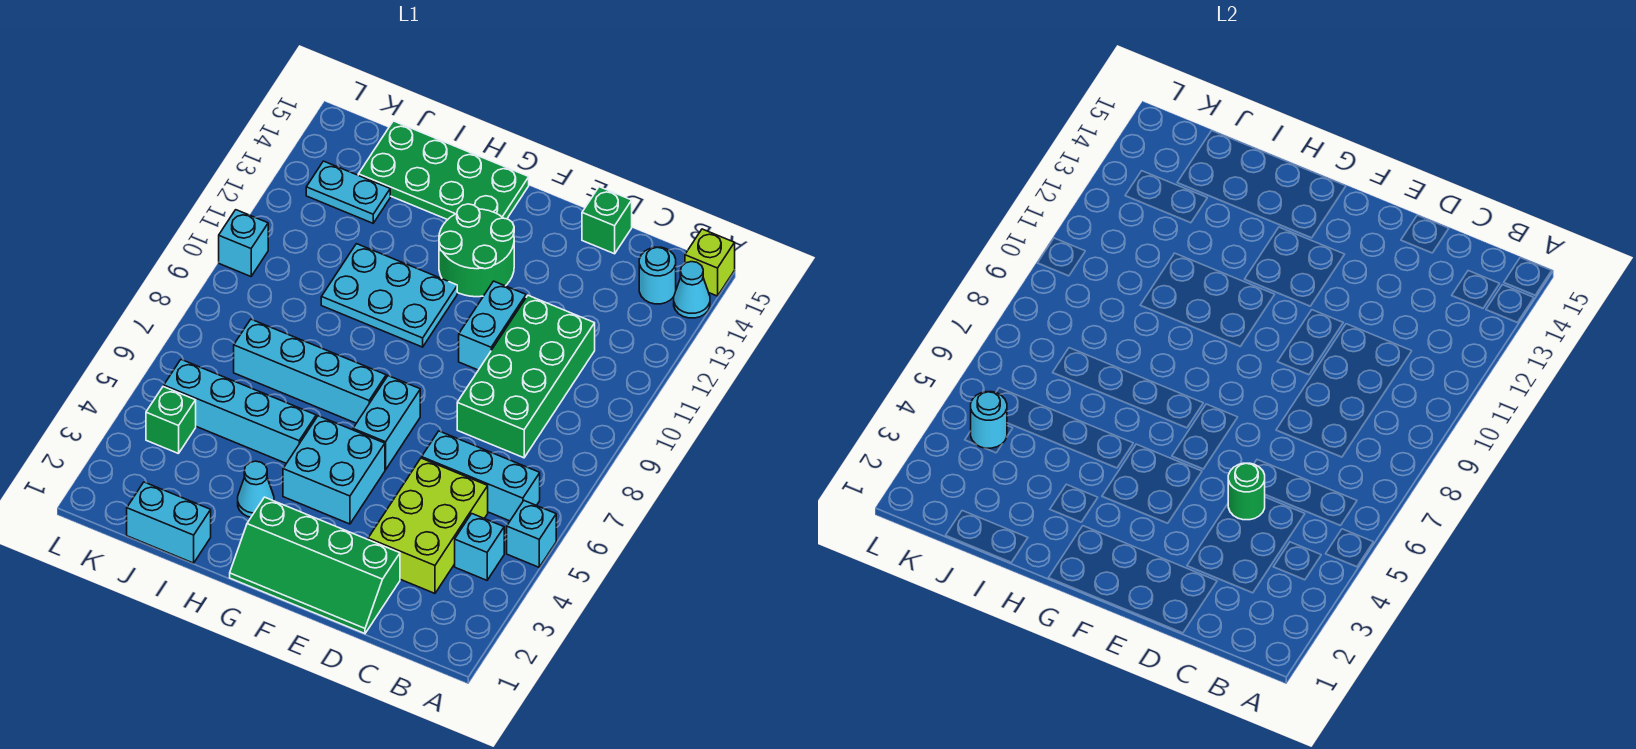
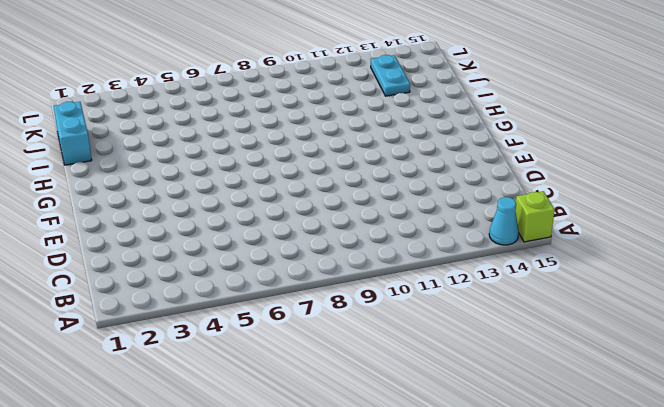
none -> cyan brick A5 level 1
none -> cyan brick B4 level 1
none -> cyan brick B6:D6 level 1

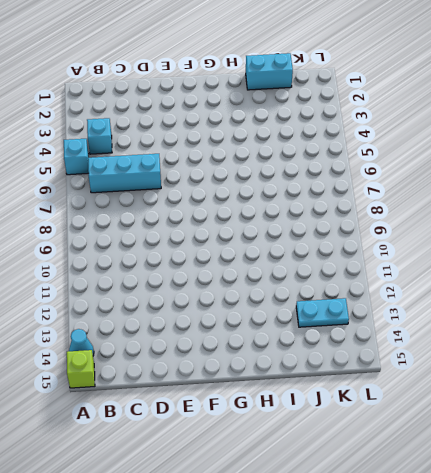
none -> cyan round brick B14 level 1
none -> lime brick C3:D5 level 1
none -> green brick C8:D11 level 1

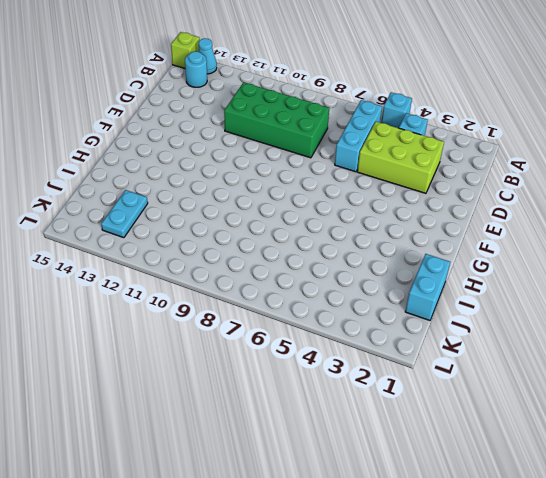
none -> green slope D1:G2 level 1 top 2
none -> green brick D15 level 1
none -> cyan brick E10:E11 level 1

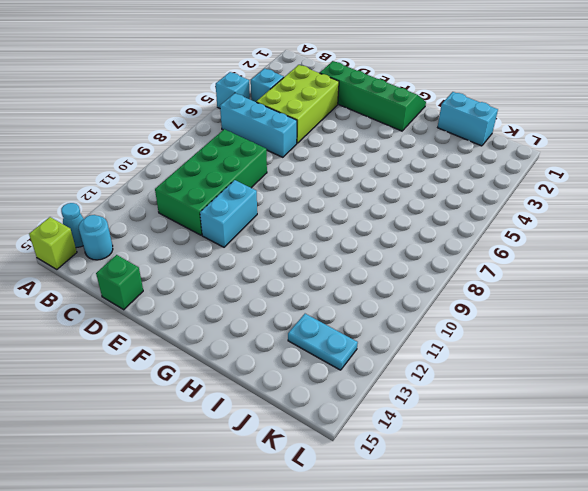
none -> cyan brick F4:G5 level 1
none -> cyan brick F6:F7 level 1
none -> green round brick F12:G13 level 1

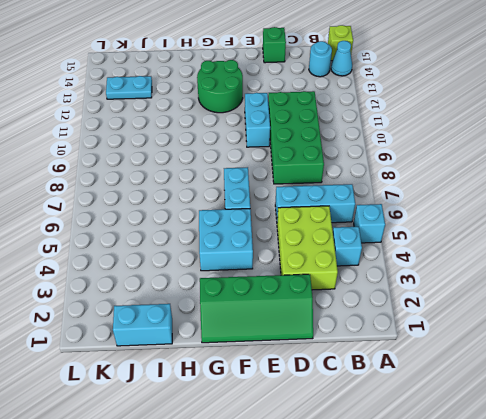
none -> cyan brick G7:J7 level 1
none -> cyan plate G10:I11 level 1
none -> green plate G14:J15 level 1

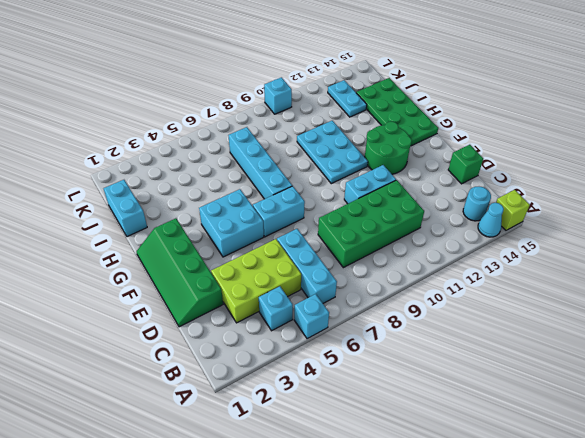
none -> cyan cone H3 level 1
none -> cyan brick H5:K5 level 1
none -> green brick K4 level 1

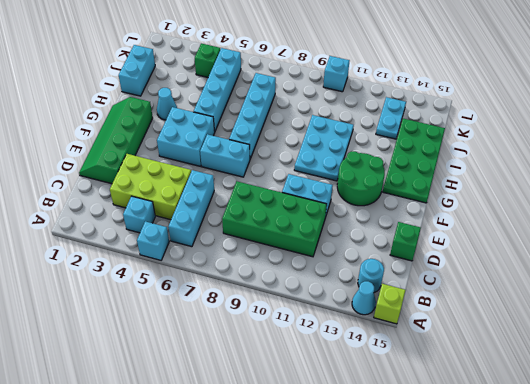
none -> green round brick D5 level 2
none -> cyan round brick K4 level 2

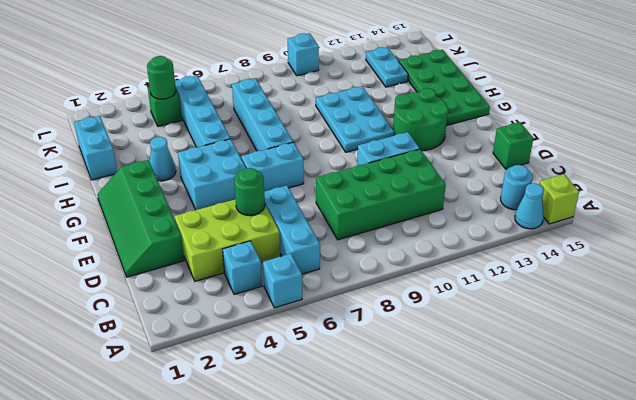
green round brick K4 level 2 -> cyan round brick K4 level 2

